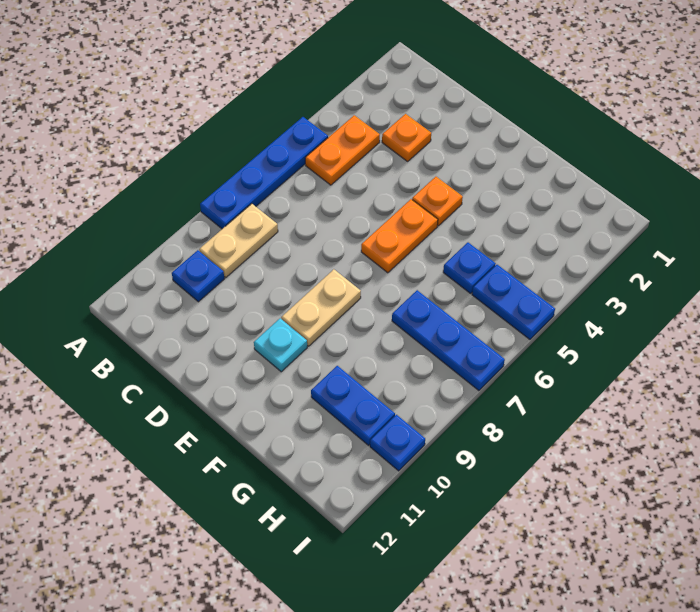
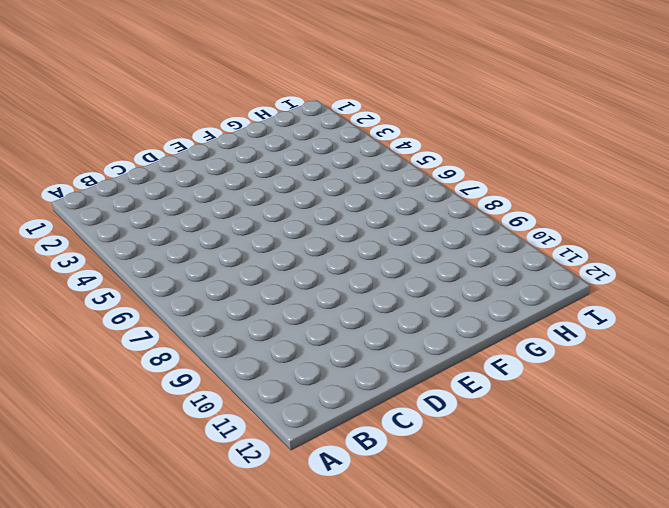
none -> blue plate A5:A8 level 1
none -> orange plate B4:B5 level 1
none -> tan plate B8:B9 level 1

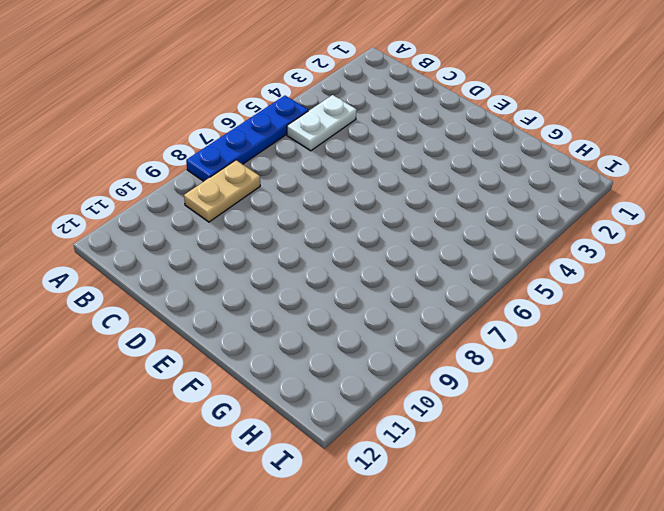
white plate B4:B5 level 1 -> orange plate B4:B5 level 1
none -> blue plate B10 level 1
none -> orange plate C3 level 1
none -> orange plate E4 level 1

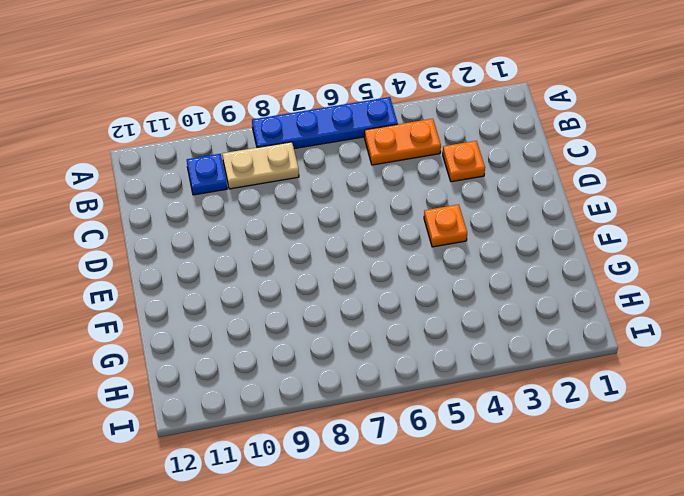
none -> orange plate E5:E6 level 1
none -> tan plate E8:E9 level 1
none -> cyan plate E10 level 1

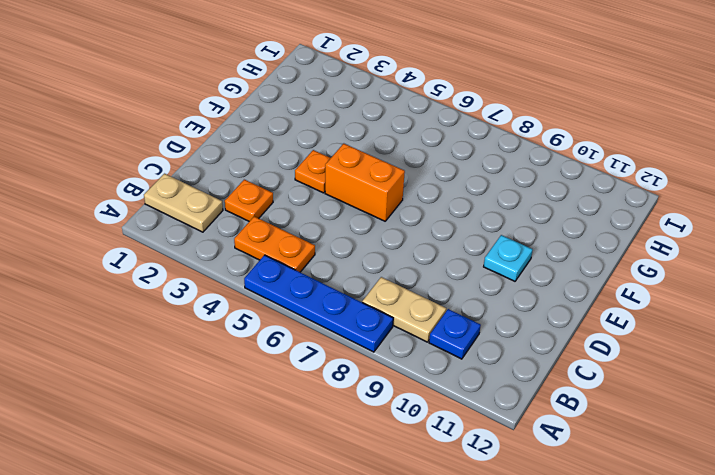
tan plate B1:B2 level 1 -> tan plate E8:E9 level 1
orange brick E5:E6 level 1 -> orange plate E5:E6 level 1
none -> blue plate G5 level 1
none -> blue plate G7:I7 level 1
none -> blue plate G10:H10 level 1

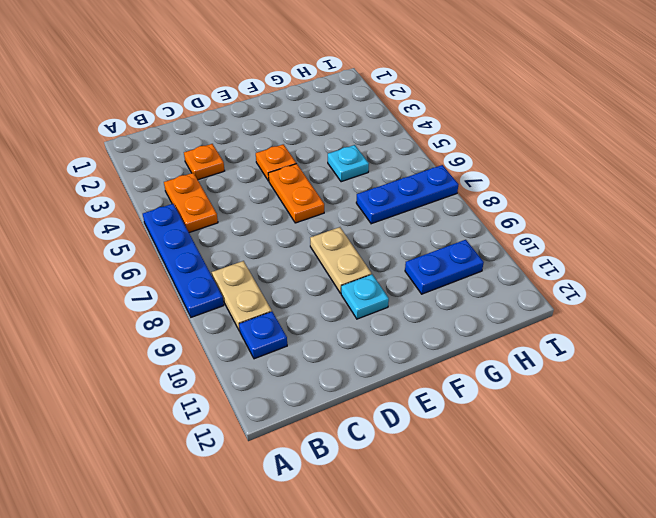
cyan plate G5 level 1 -> blue plate G5 level 1
none -> blue plate H5:I5 level 1
none -> blue plate I10 level 1

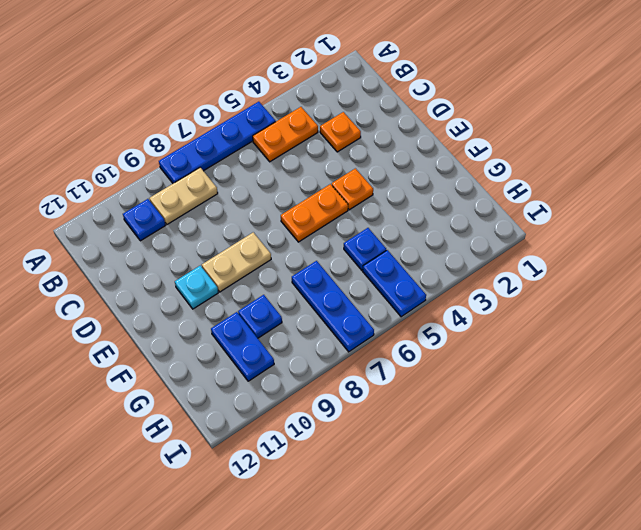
blue plate G9 level 1 -> blue plate I10 level 1

